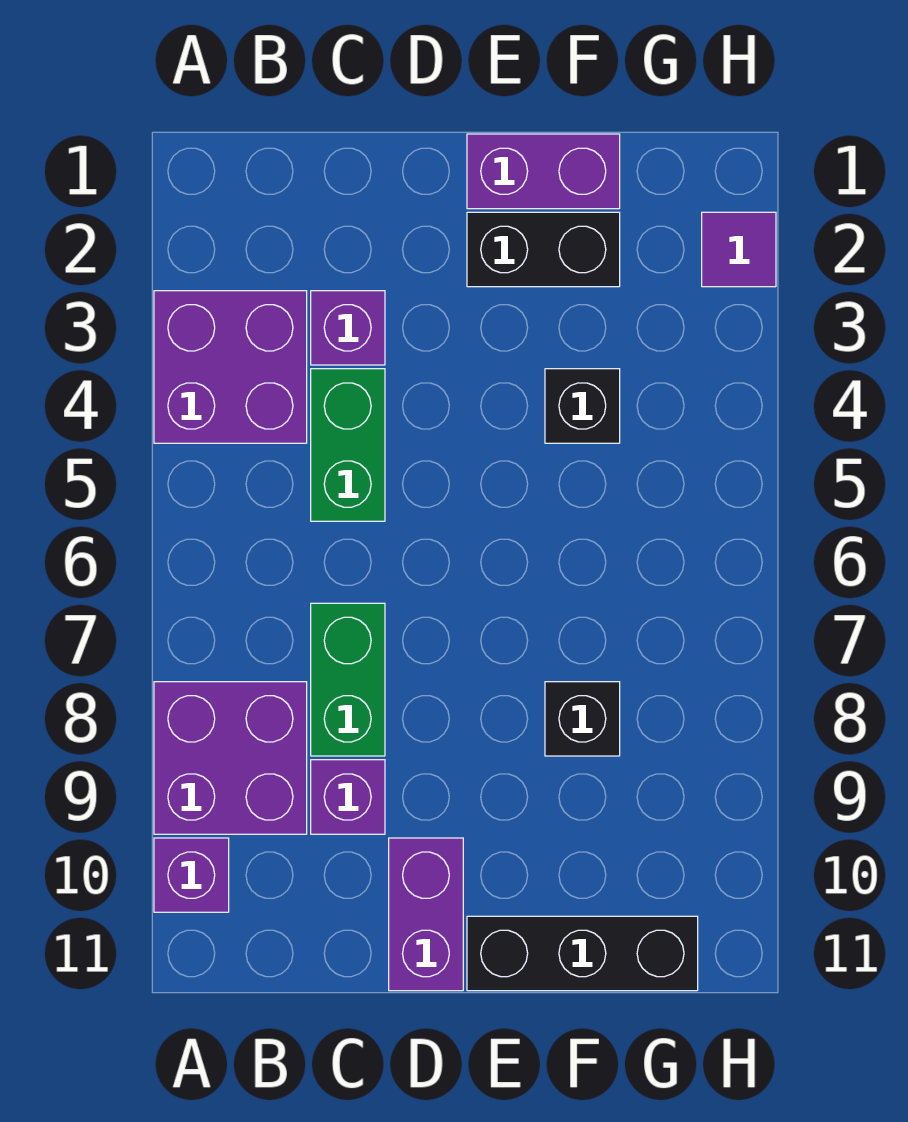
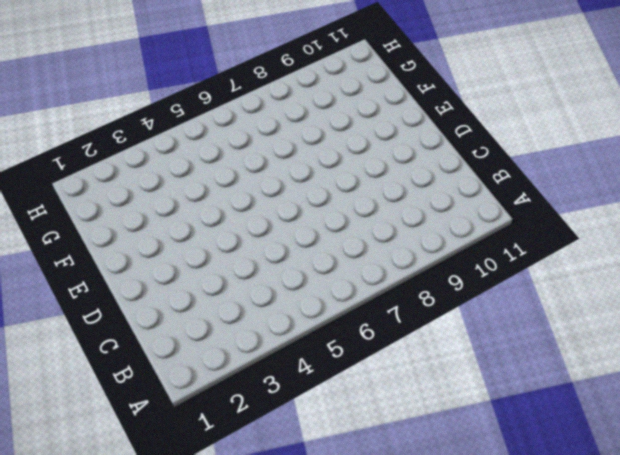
none -> purple brick A3:B4 level 1
none -> purple brick A8:B9 level 1
none -> purple brick A10 level 1

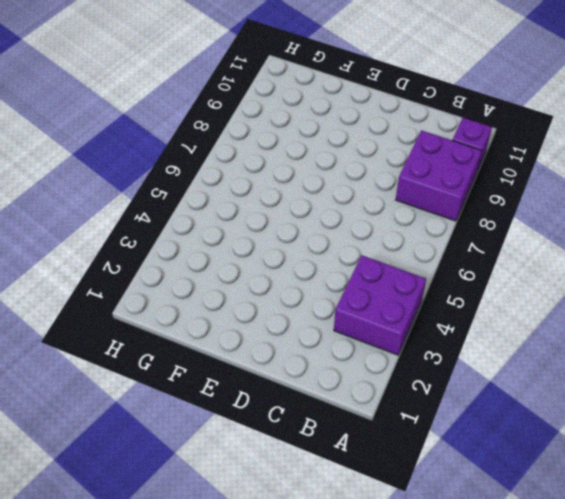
none -> purple brick C3 level 1
none -> green brick C4:C5 level 1
none -> green brick C7:C8 level 1

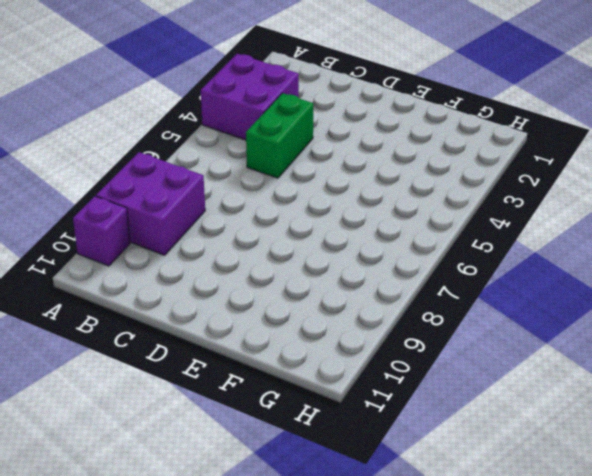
none -> purple brick C3 level 1
none -> green brick C7:C8 level 1
none -> purple brick C9 level 1

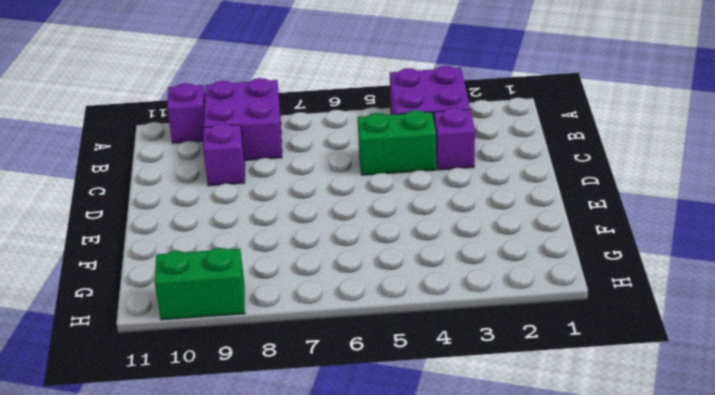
green brick H9:H10 level 1 -> green brick C7:C8 level 1
none -> purple brick D10:D11 level 1
none -> purple brick E1:F1 level 1
none -> black brick E2:F2 level 1

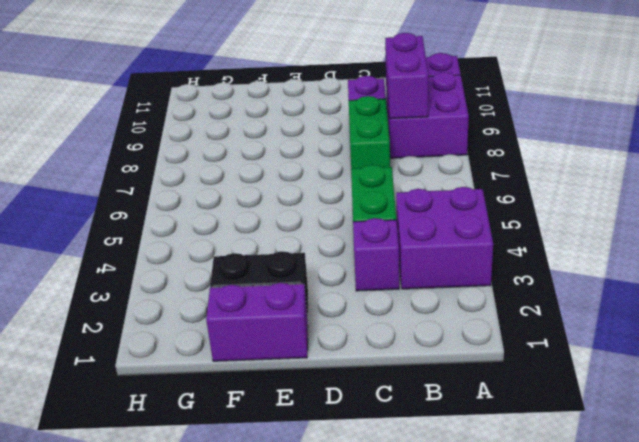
purple brick B8:B9 level 2 -> purple brick D10:D11 level 1
none -> black brick E11:G11 level 1
none -> black brick F4 level 1
none -> black brick F8 level 1

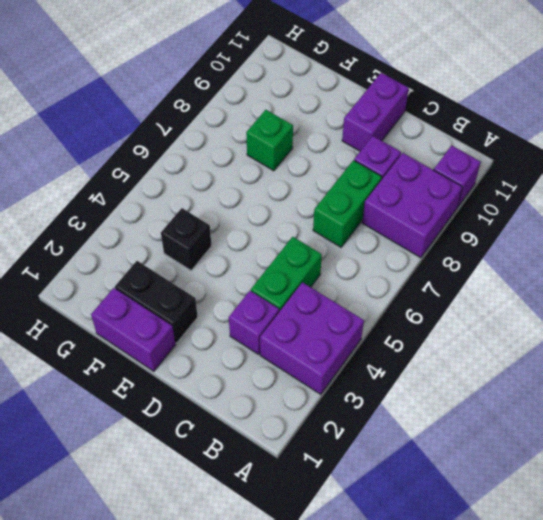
green brick F8 level 1 -> black brick F8 level 1
none -> black brick E11:G11 level 1
none -> purple tile H2 level 1

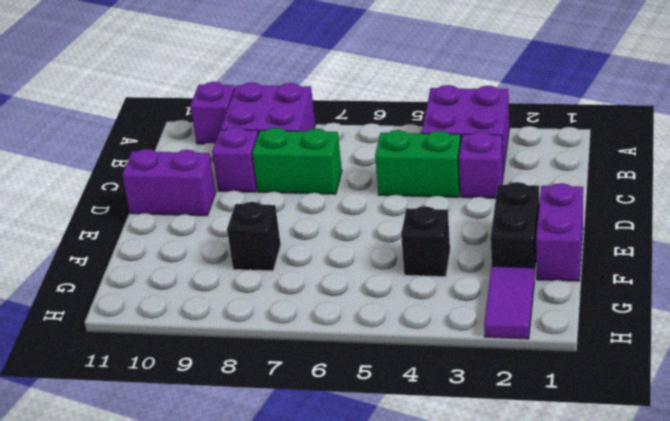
purple tile G2:H2 level 1 -> purple tile H2 level 1
none -> black brick E11:G11 level 1

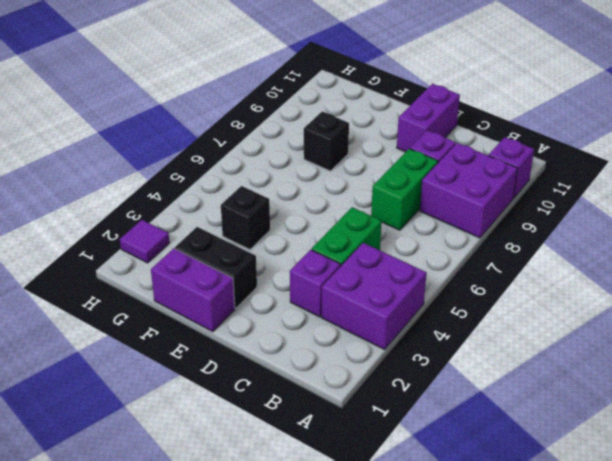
none -> black brick E11:G11 level 1

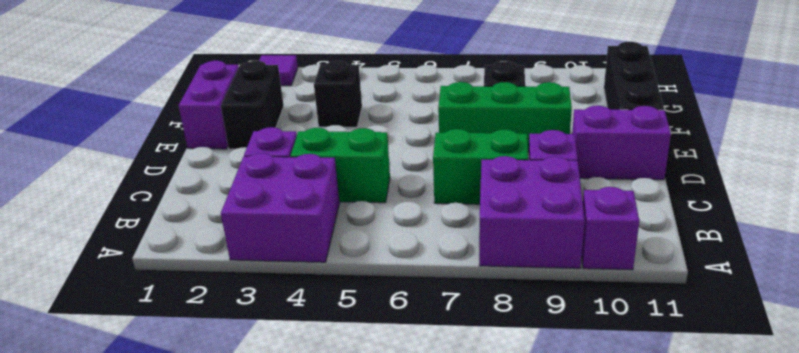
green brick E7:E9 level 1 -> none

